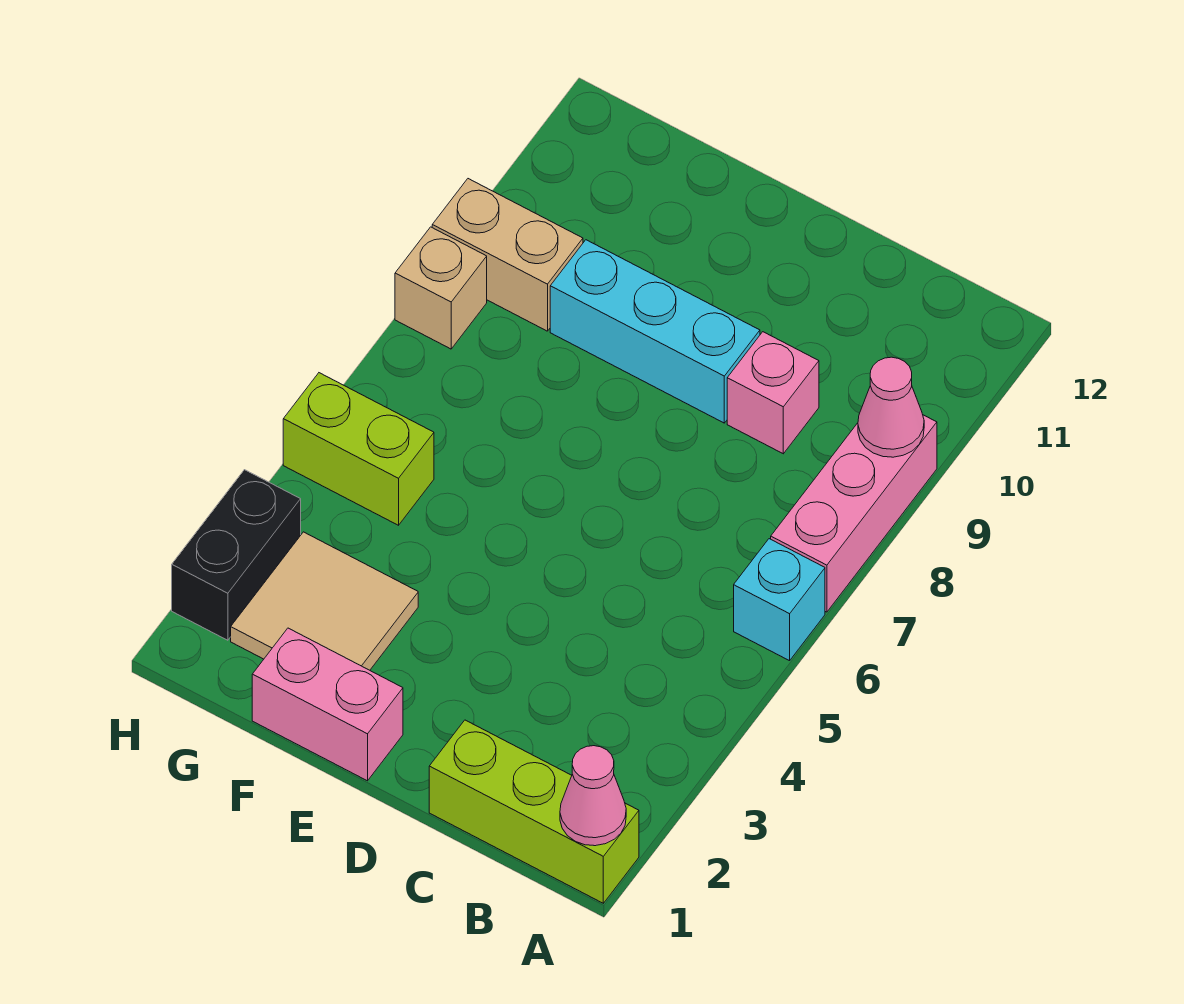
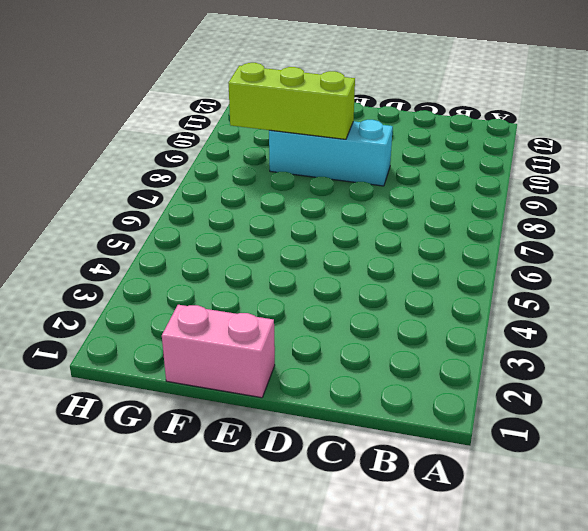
lime brick E9:G9 level 2 -> lime brick A1:C1 level 1
none -> cyan brick A6 level 1
none -> pink brick A7:A9 level 1
none -> pink brick C9 level 1

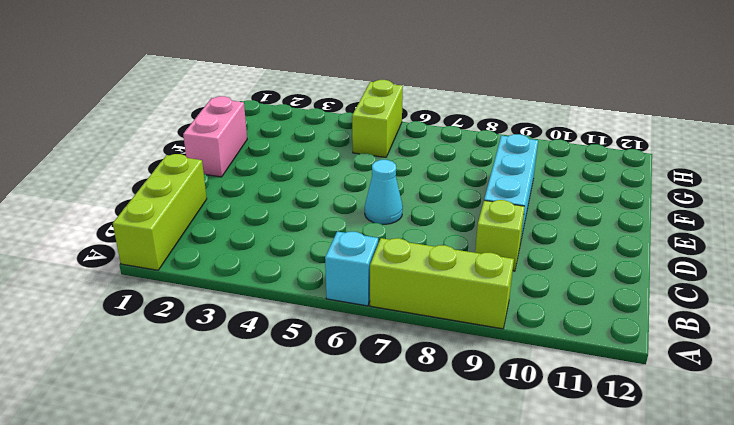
lime brick A7:A9 level 1 -> pink brick A7:A9 level 1
lime brick C9 level 1 -> pink brick C9 level 1
cyan cone D6 level 1 -> none
none -> tan tile F2:G3 level 1
none -> tan brick G9:H9 level 1
none -> black brick H2:H3 level 1

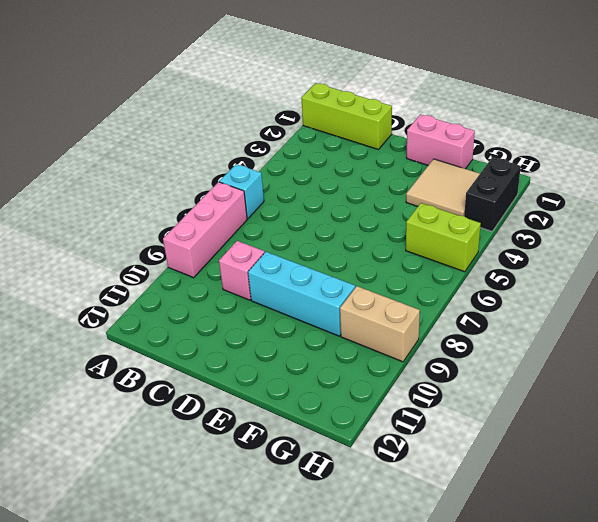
none -> tan brick H8 level 1
none -> pink cone A1 level 2
none -> pink cone A9 level 2

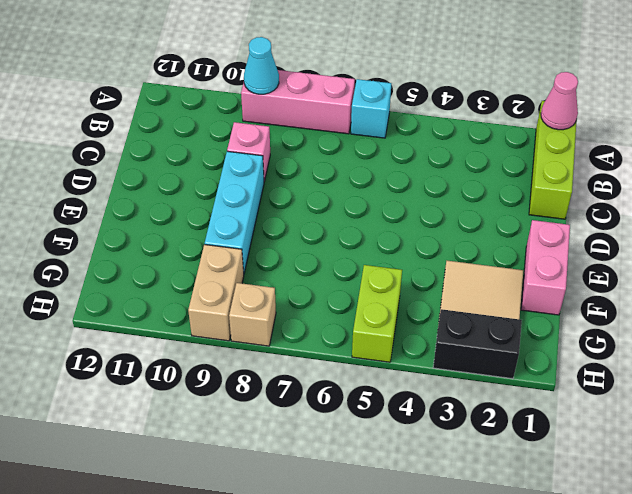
cyan cone A9 level 2 -> pink cone A9 level 2

